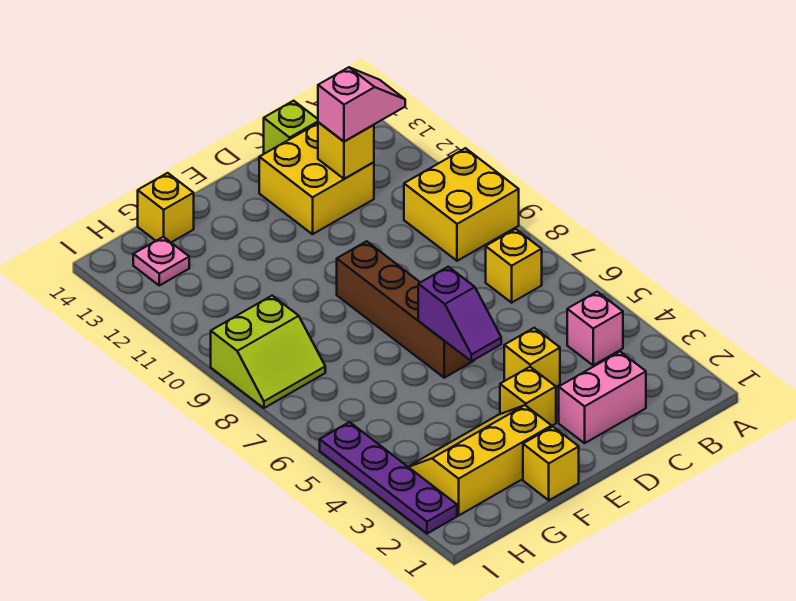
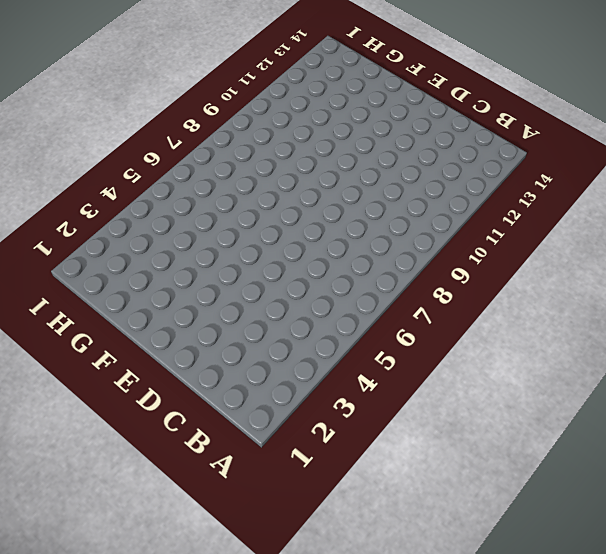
none -> yellow brick A9:B10 level 1
none -> pink brick B4 level 1
none -> yellow brick B7 level 1

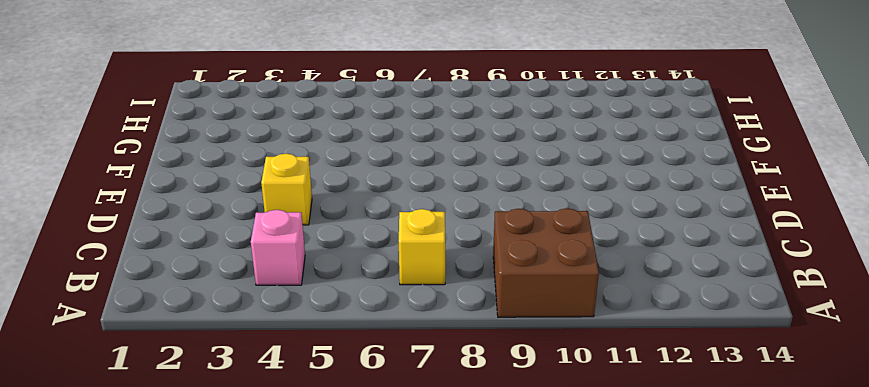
brown brick A9:B10 level 1 -> yellow brick A9:B10 level 1
none -> pink brick C2:D2 level 1
none -> yellow brick C12:D13 level 1
none -> lime brick C14 level 1

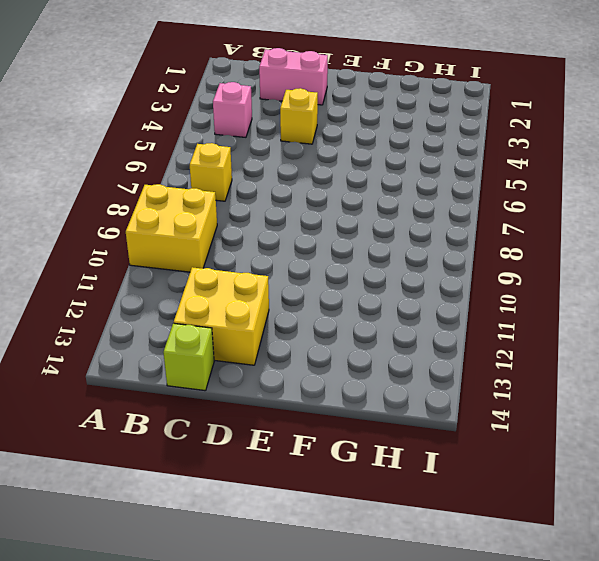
none -> yellow brick E3 level 1
none -> brown brick E6:E9 level 1
none -> yellow brick F1 level 1

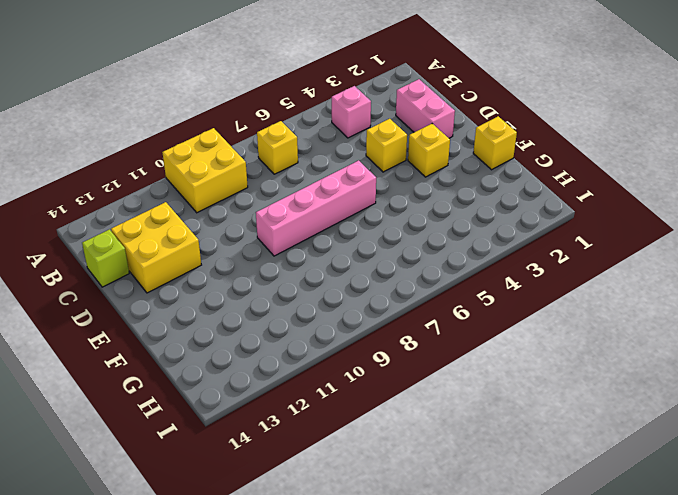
pink brick E6:E9 level 1 -> brown brick E6:E9 level 1
none -> yellow slope F2:H3 level 1 top 2
none -> yellow brick G14 level 1
none -> lime slope H8:I9 level 1 top 9

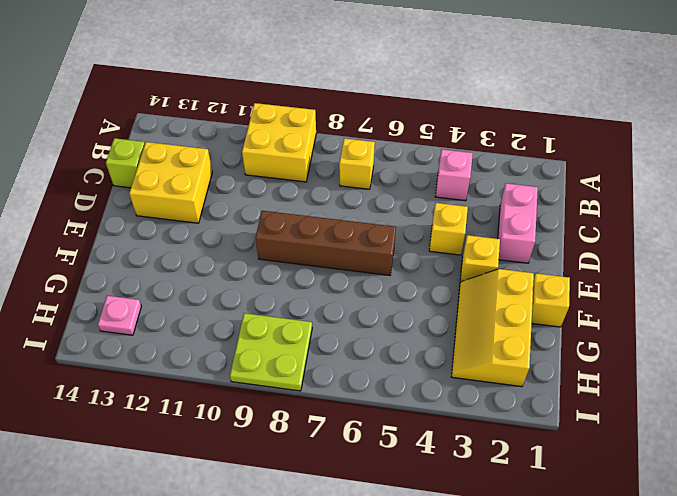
lime plate H8:I9 level 1 -> lime slope H8:I9 level 1 top 9
none -> yellow brick G14 level 1
none -> purple plate I2:I5 level 1
none -> yellow brick C12 level 2

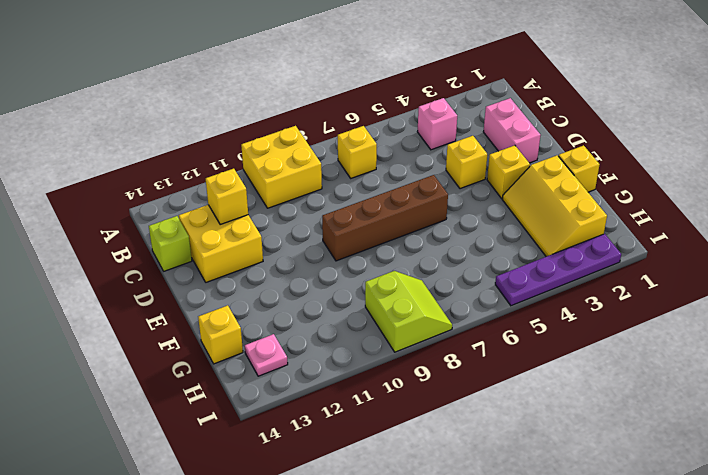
none -> purple slope E5:E6 level 2 top 6
none -> pink slope B12:C12 level 3 top C

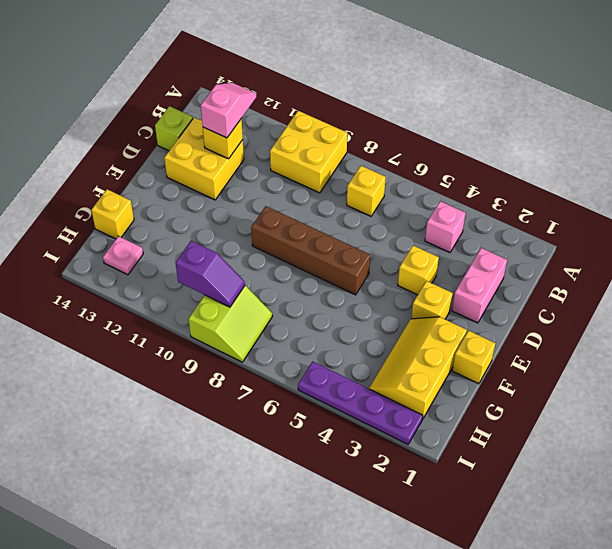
purple slope H9:H10 level 2 top 10 -> purple slope E5:E6 level 2 top 6

